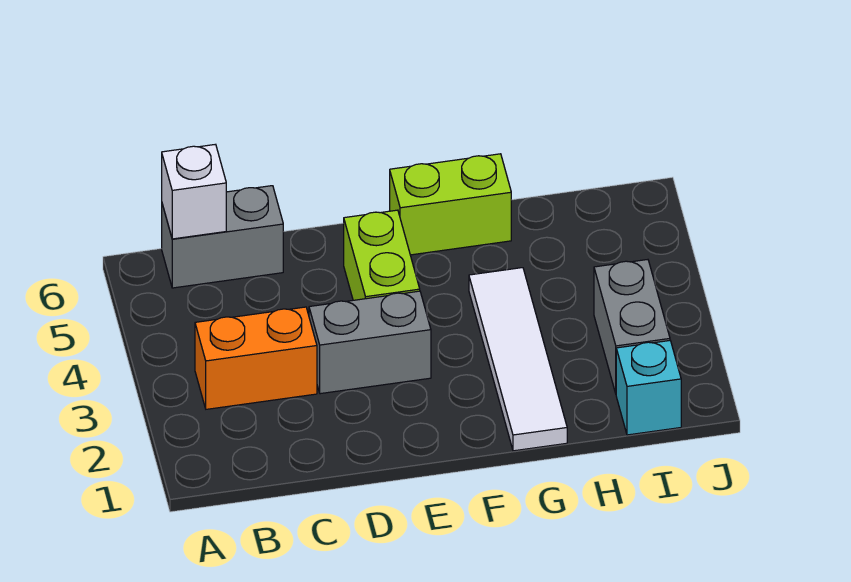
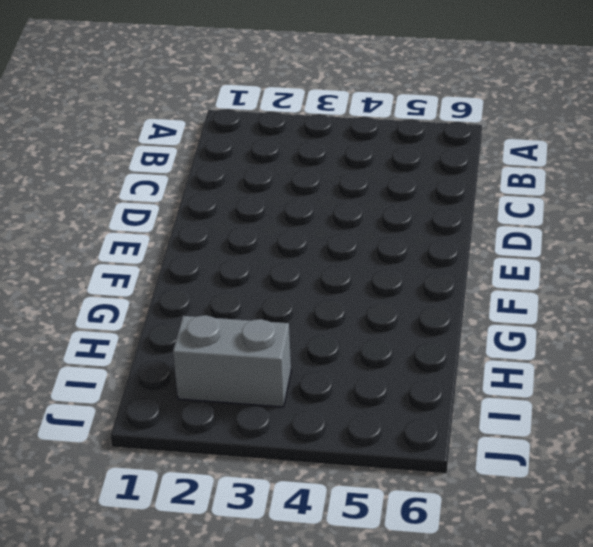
none -> orange brick B3:C3 level 1
none -> grey brick B6:C6 level 1

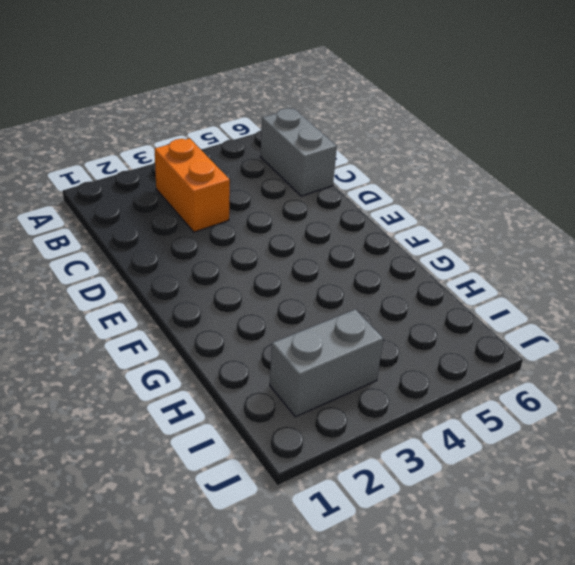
none -> grey brick D3:E3 level 1
none -> lime brick E4:E5 level 1

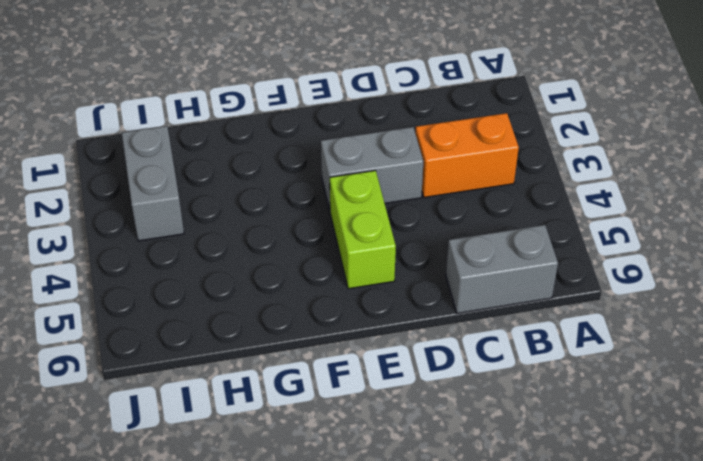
none -> lime brick F6:G6 level 1
none -> white tile G1:G4 level 1

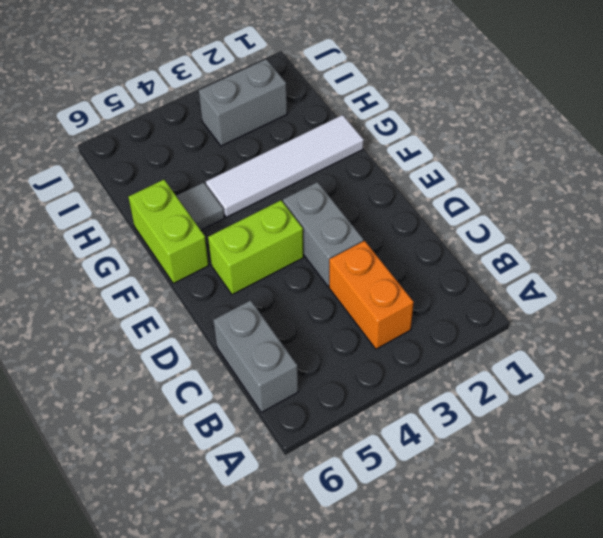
grey tile G5 level 1 -> none
none -> cyan brick I1 level 1
none -> white brick B6 level 2

